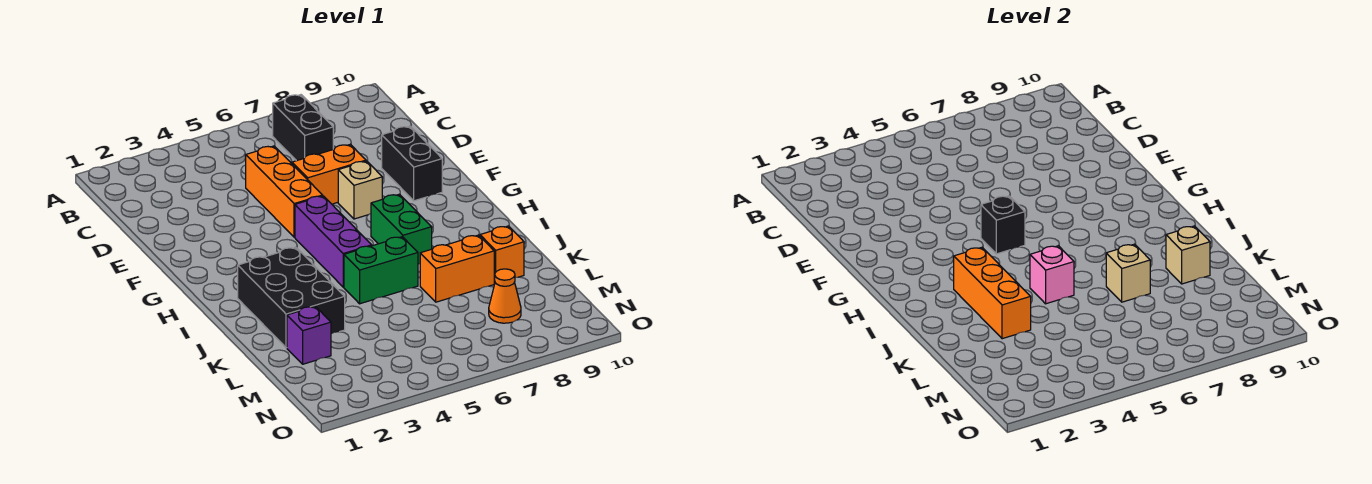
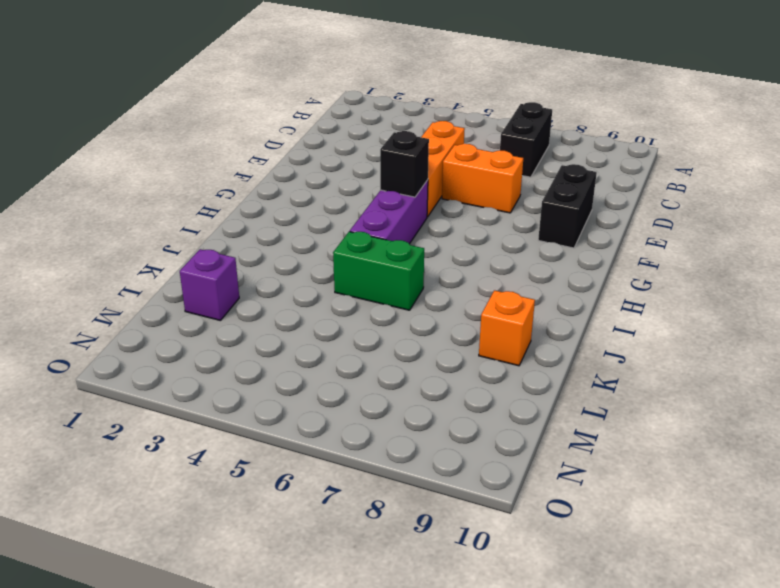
none -> tan brick F7 level 1
none -> green brick H7:I7 level 1
none -> black brick I2:K3 level 1

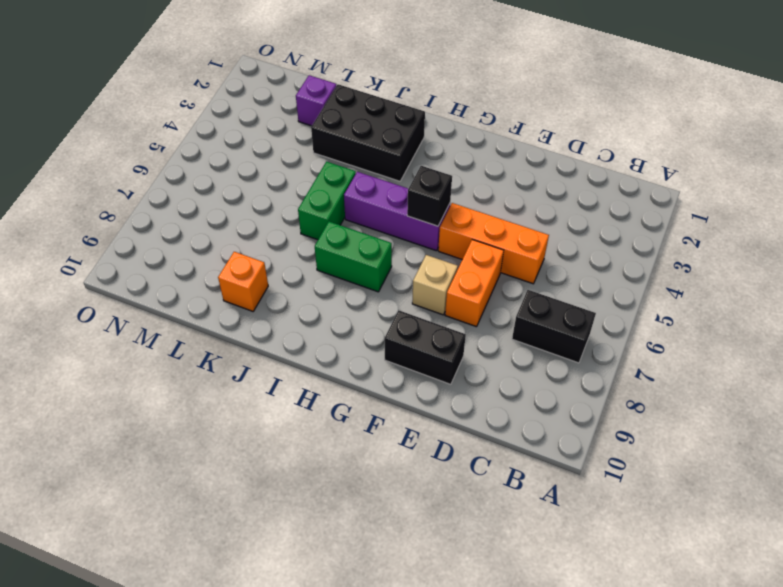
none -> orange brick K7:K8 level 1
none -> orange cone M8 level 1
none -> orange brick I3:K3 level 2

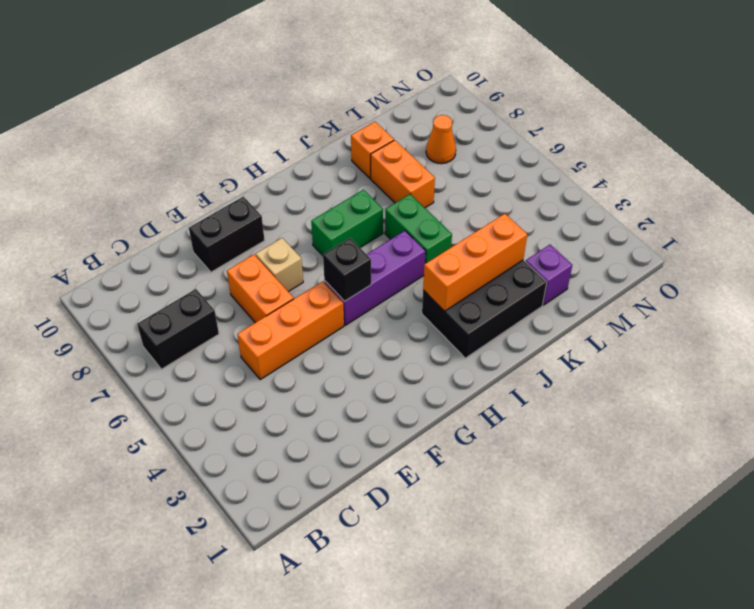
none -> pink brick J5 level 2
none -> tan brick K7 level 2
none -> tan brick K9 level 2

